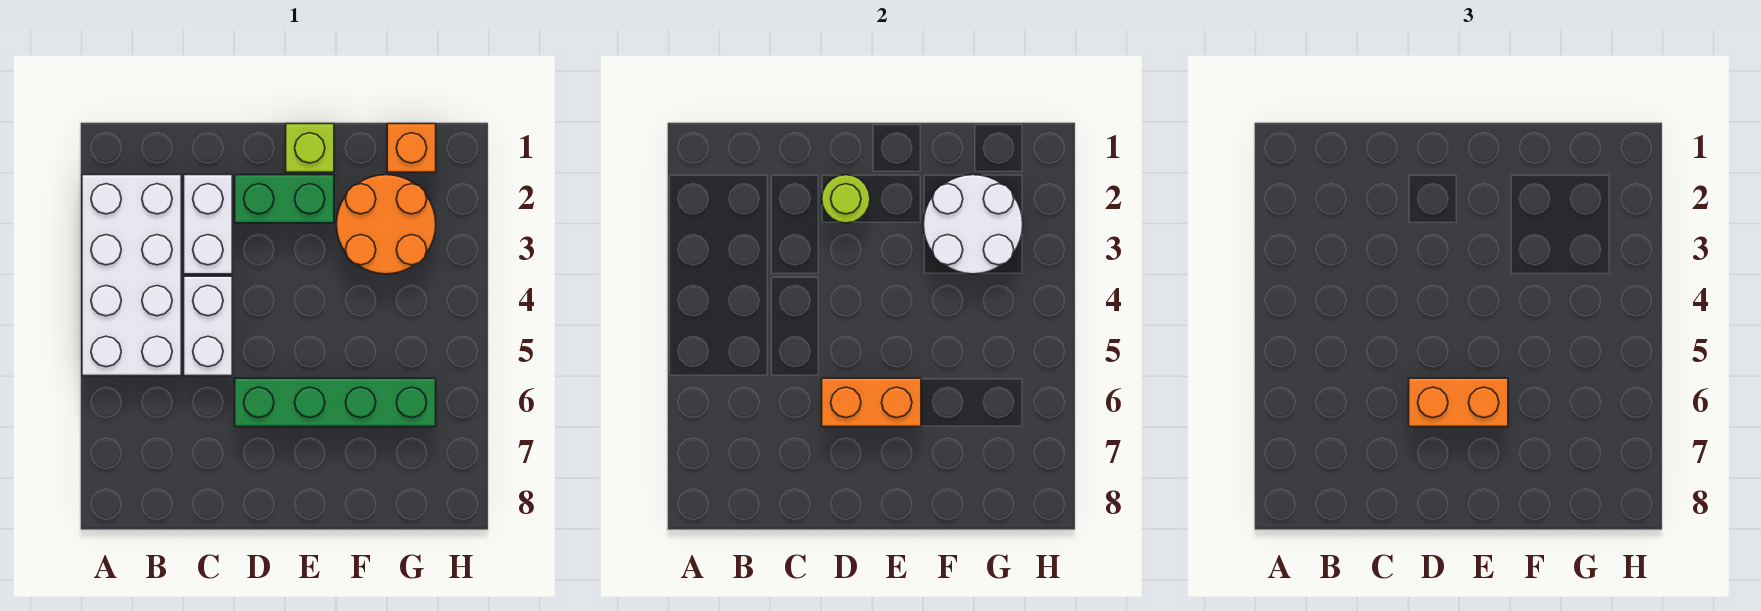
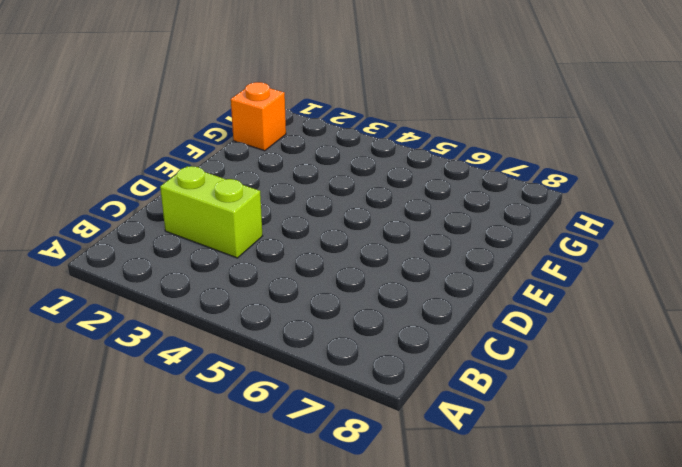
lime brick C2:C3 level 1 -> white brick C2:C3 level 1
none -> white brick A2:B5 level 1
none -> white brick C4:C5 level 1
none -> green brick D2:E2 level 1

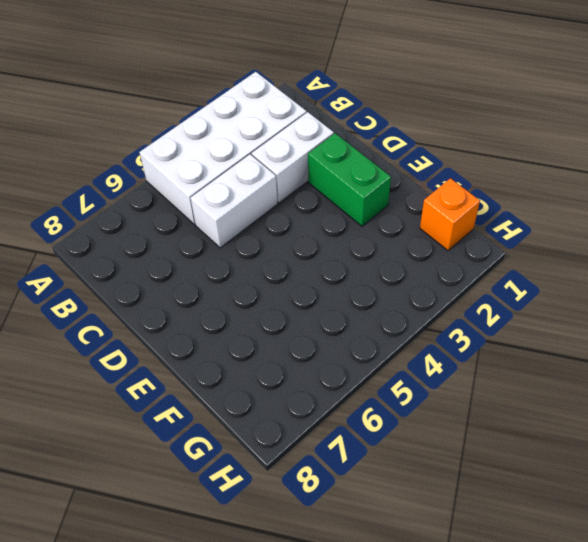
none -> green brick D6:G6 level 1
none -> lime brick E1 level 1
none -> orange round brick F2:G3 level 1

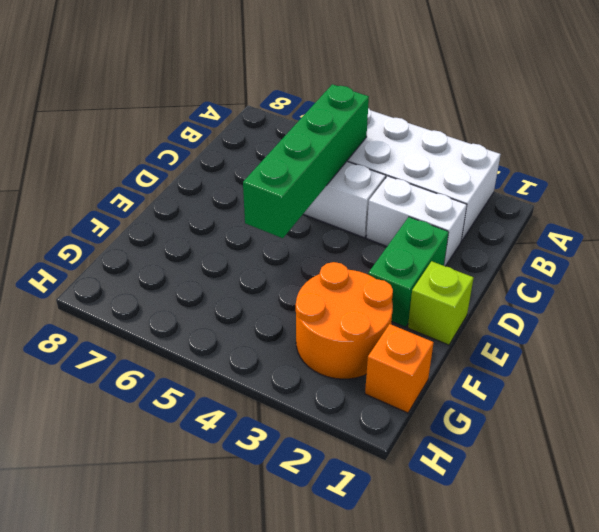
green brick B5:E5 level 2 -> green brick D6:G6 level 1
none -> lime round brick D2 level 2
none -> orange brick D6:E6 level 2
none -> white round brick F2:G3 level 2

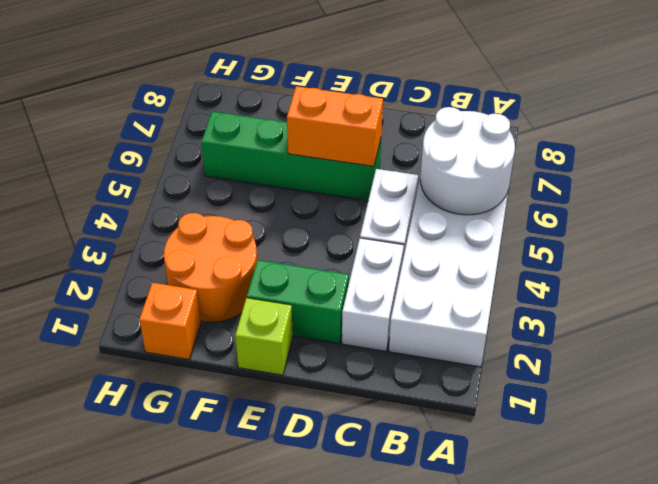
white round brick A5:B6 level 2 -> white round brick F2:G3 level 2
none -> lime round brick D2 level 2
none -> orange brick D6:E6 level 3

